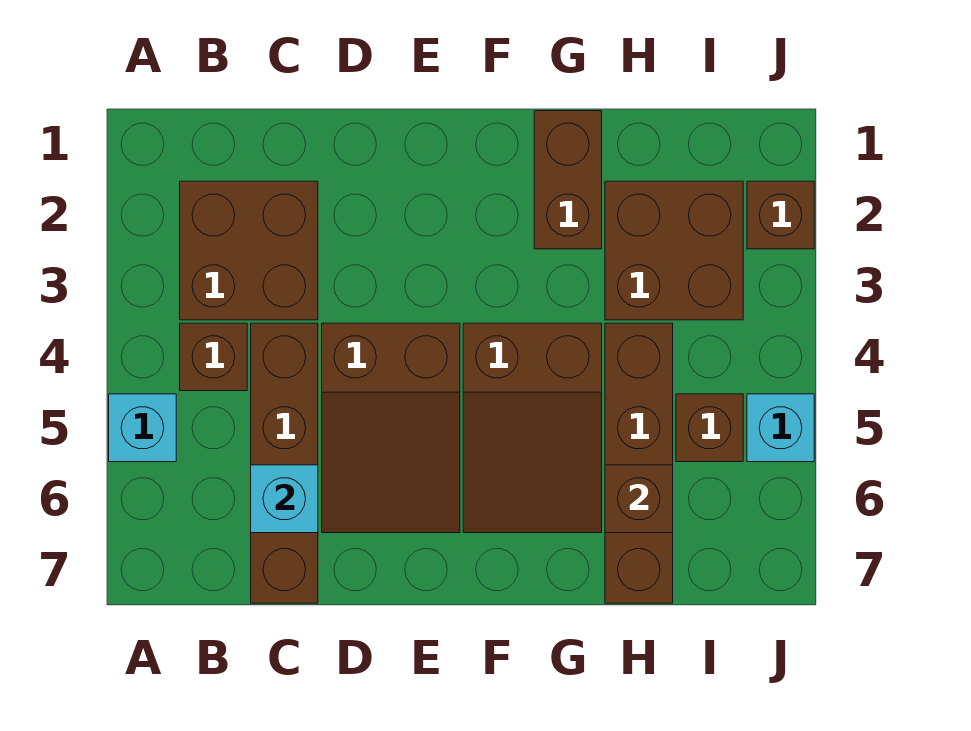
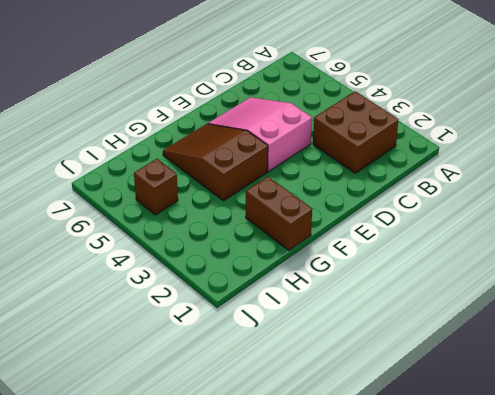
pink slope D4:E6 level 1 top 4 -> brown slope D4:E6 level 1 top 4
none -> cyan brick A5 level 1
none -> brown brick B4 level 1
none -> brown brick C4:C7 level 1

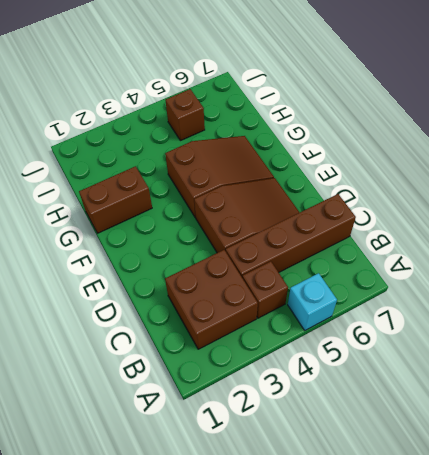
none -> brown brick H2:I3 level 1
none -> brown brick H4:H7 level 1
none -> brown brick J2 level 1

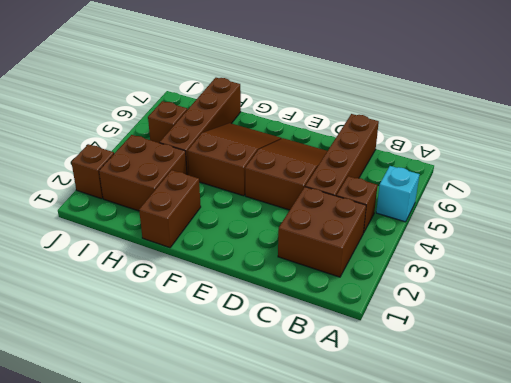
none -> cyan brick J5 level 1
none -> cyan brick C6 level 2
none -> brown brick H6 level 2

